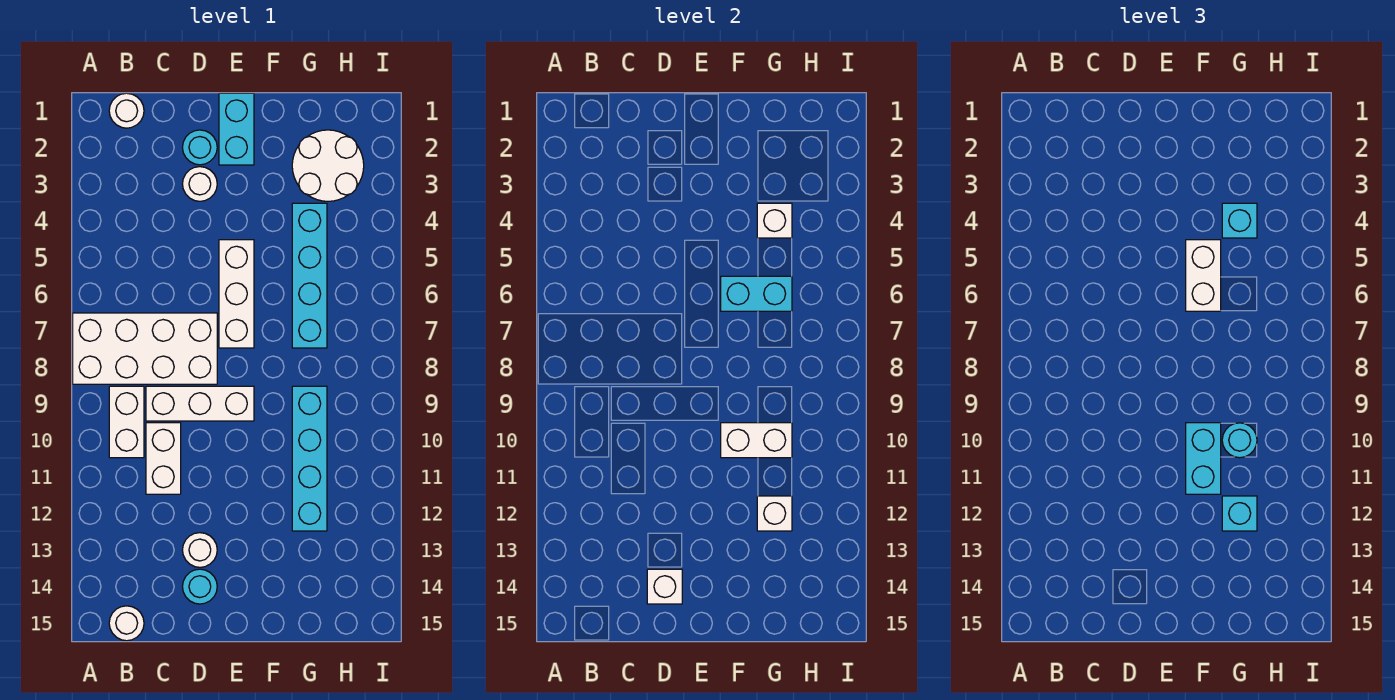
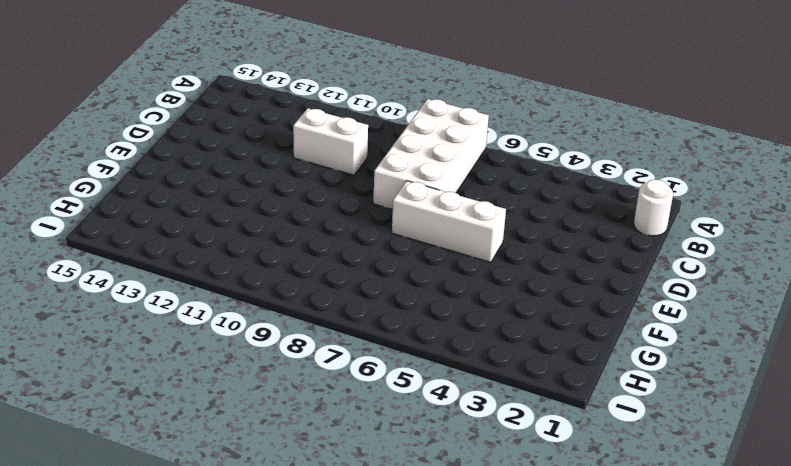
none -> white brick B9:B10 level 1
none -> white round brick B15 level 1
none -> white brick C9:E9 level 1

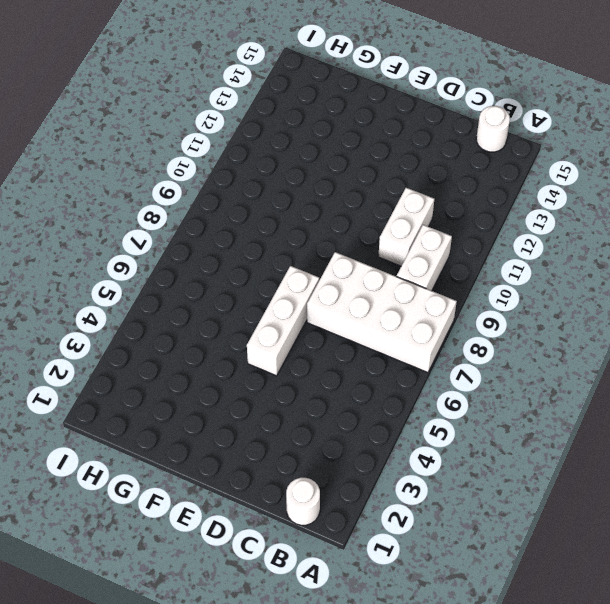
none -> white brick C9:E9 level 1
none -> cyan round brick D2 level 1
none -> white round brick D3 level 1

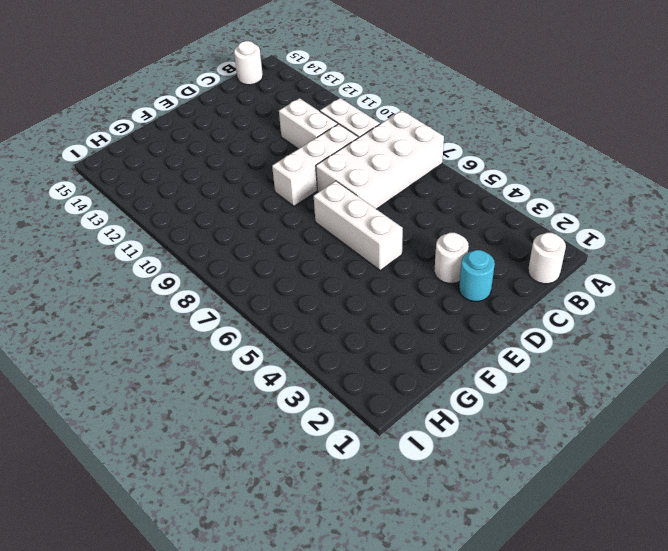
none -> white round brick D13 level 1
none -> cyan round brick D14 level 1
none -> cyan brick E1:E2 level 1

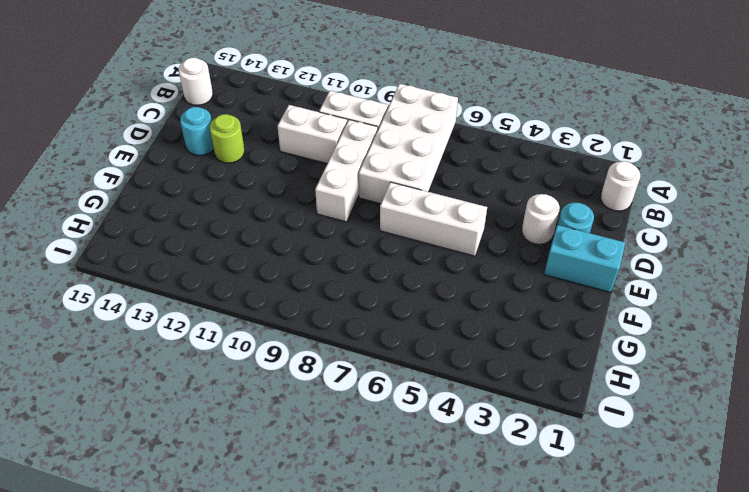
lime round brick D13 level 1 -> white round brick D13 level 1
none -> white round brick G2:H3 level 1
none -> cyan brick G4:G7 level 1
none -> cyan brick G9:G12 level 1

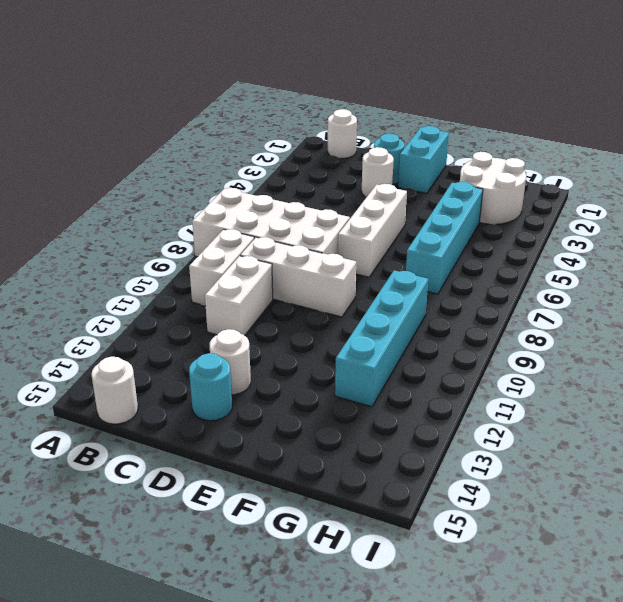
none -> white brick D14 level 2
none -> cyan brick F6:G6 level 2
none -> white brick F10:G10 level 2

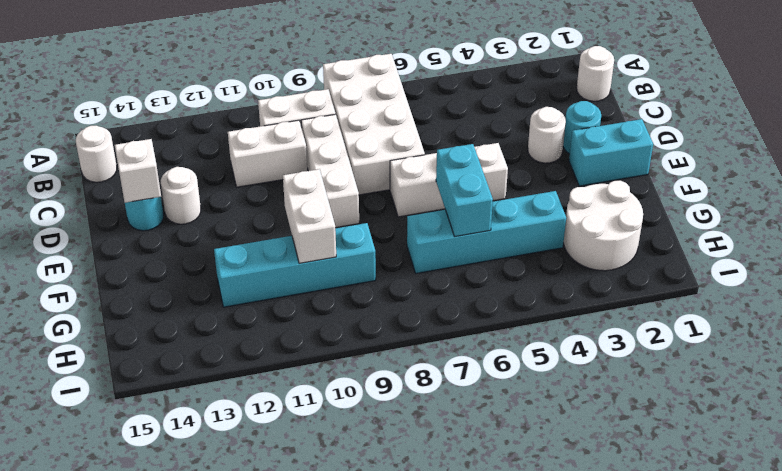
none -> white brick G4 level 2
none -> white brick G12 level 2
none -> white brick F5:F6 level 3

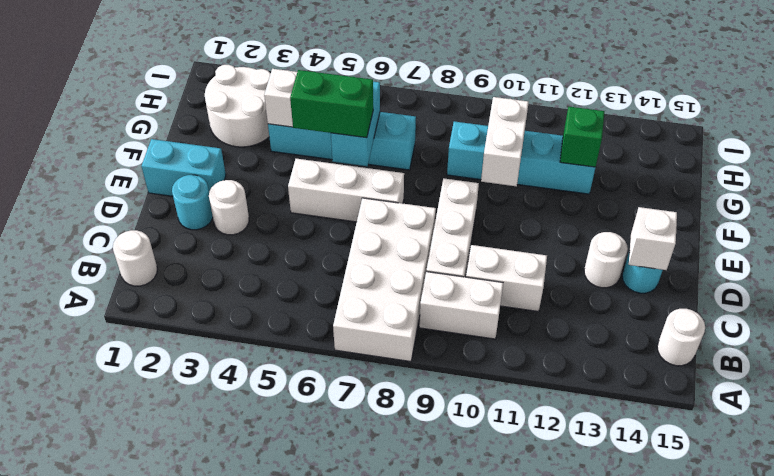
green brick F5:F6 level 3 -> white brick F5:F6 level 3
green brick G12 level 2 -> white brick G12 level 2
none -> cyan brick F10:F11 level 3
none -> cyan brick G4 level 3
none -> cyan round brick G10 level 3

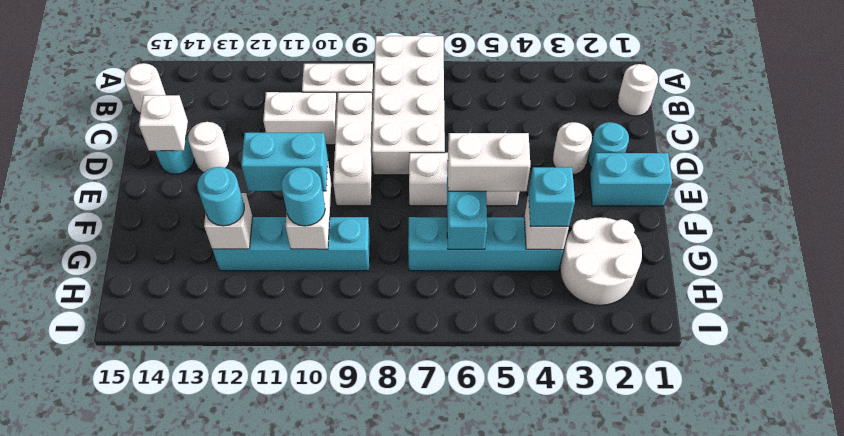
cyan round brick G12 level 3 -> cyan brick G12 level 3

